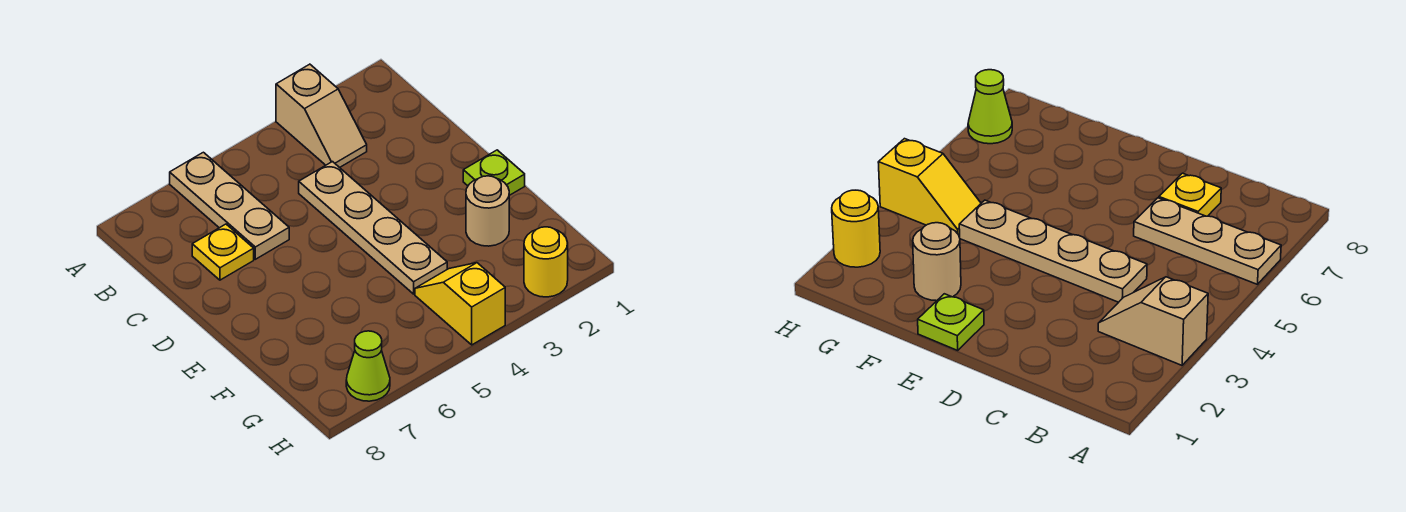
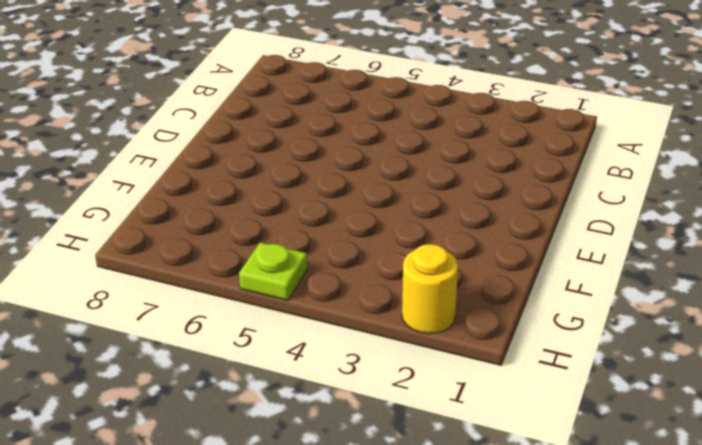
lime plate H5 level 1 -> lime plate E1 level 1
none -> tan slope A3:B3 level 1 top A
none -> tan plate A6:C6 level 1

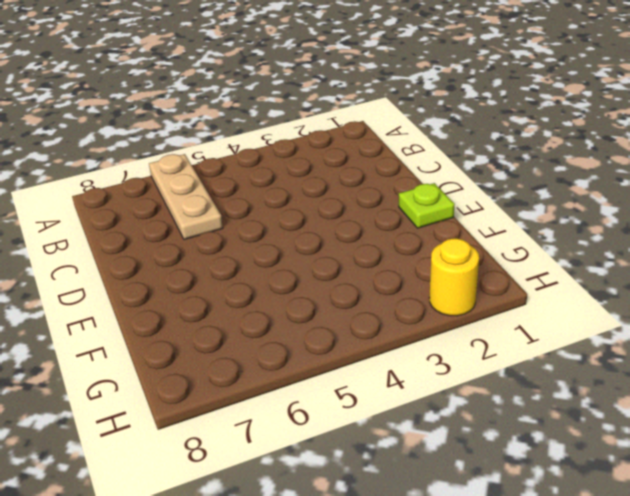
none -> tan slope A3:B3 level 1 top A
none -> tan plate C4:F4 level 1

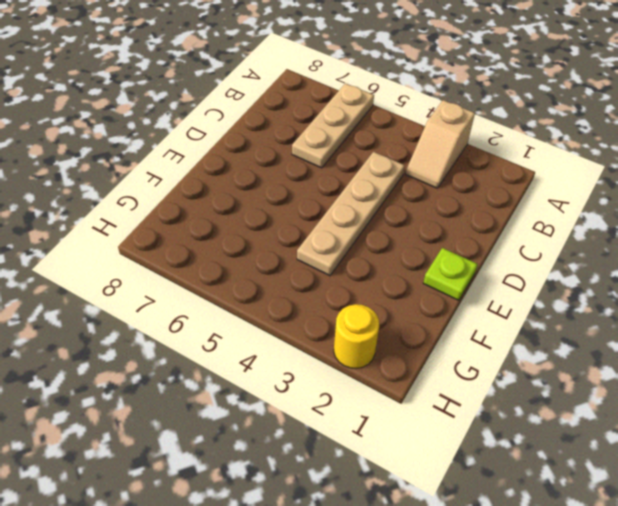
none -> yellow plate C7 level 1
none -> tan round brick F2 level 1

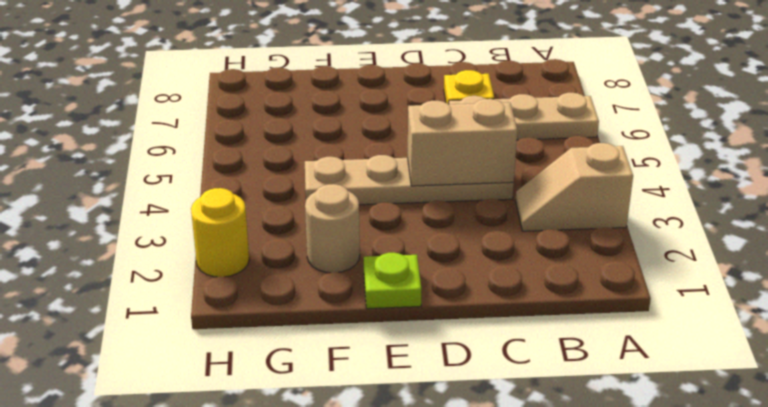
tan brick C4:D4 level 2 -> none
none -> yellow slope G4:H4 level 1 top H
none -> lime cone H7 level 1

